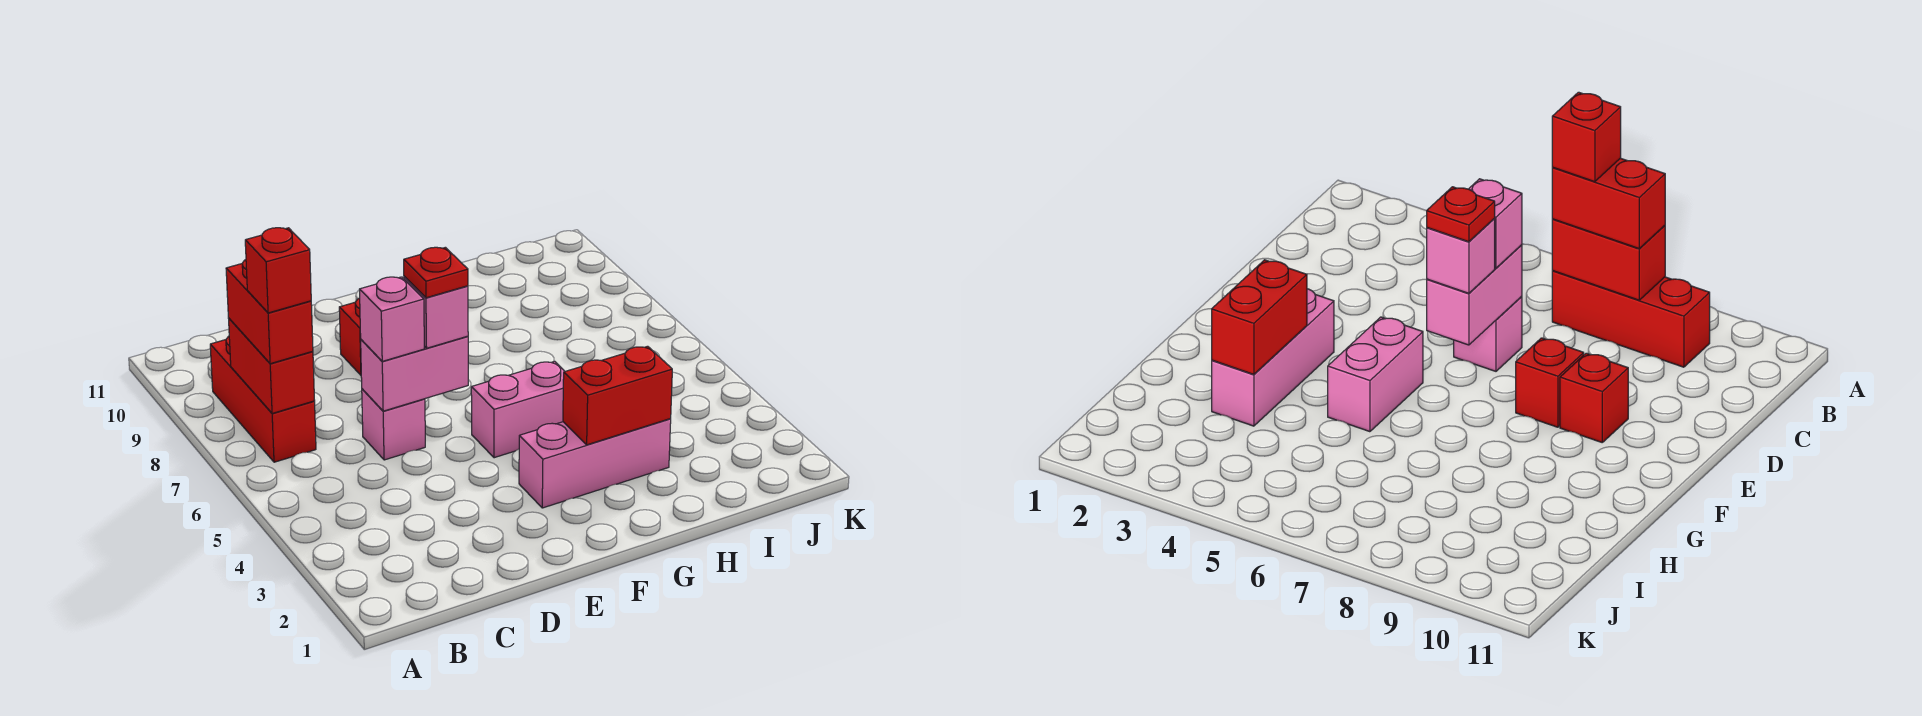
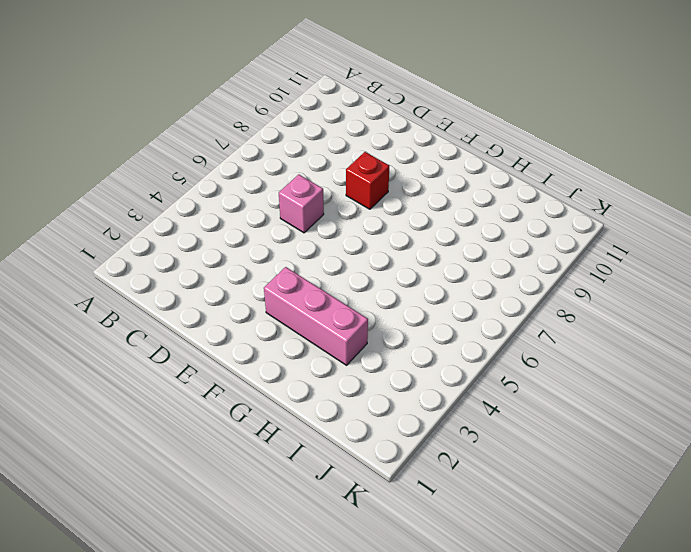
none -> red brick B7:B9 level 1
none -> red brick E9 level 1
none -> pink brick F5:G5 level 1

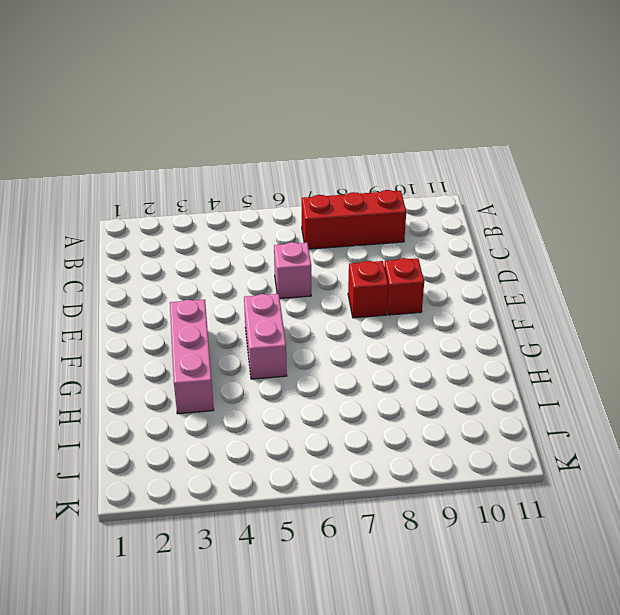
none -> red brick B7:B8 level 2
none -> pink brick D6:E6 level 2
none -> red brick G3:H3 level 2

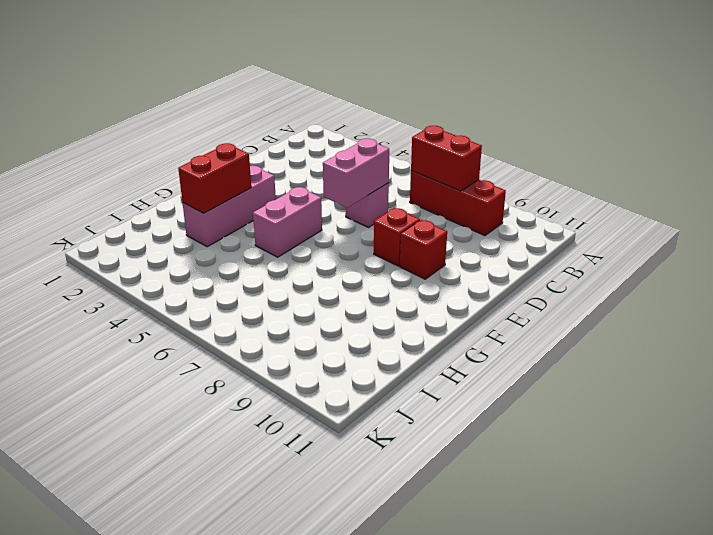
none -> red brick B7:B8 level 3
none -> pink brick D6 level 3
none -> pink brick E6 level 3

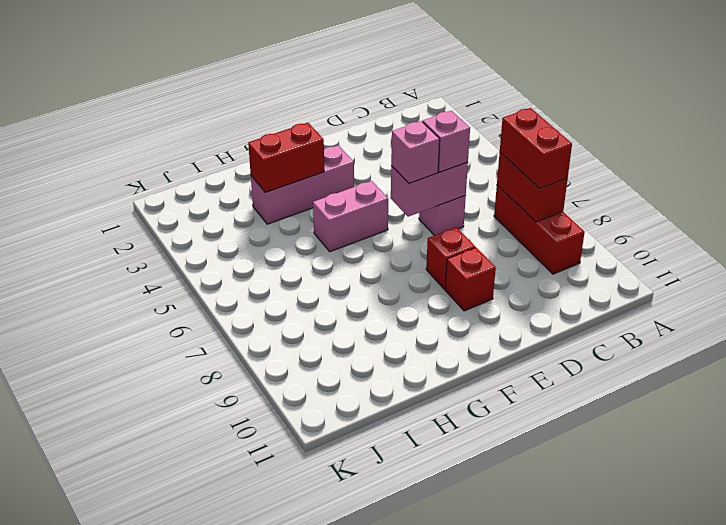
none -> red brick B7 level 4
none -> red plate E6 level 4

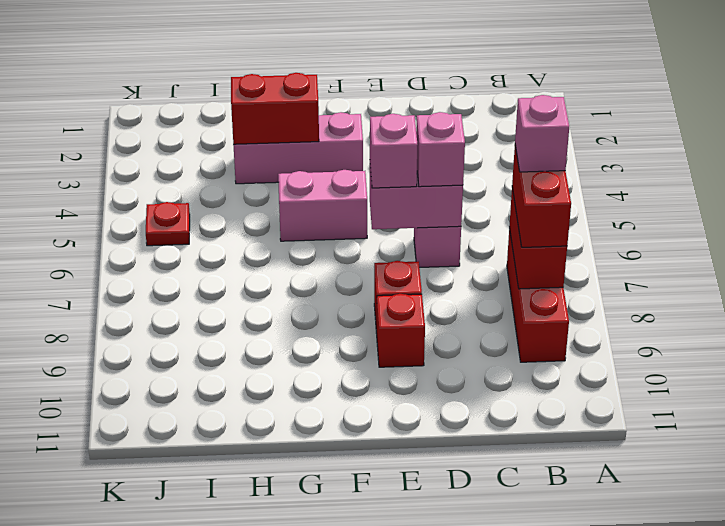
pink brick B7 level 4 -> red brick B7 level 4
red plate J5 level 1 -> red plate E6 level 4

